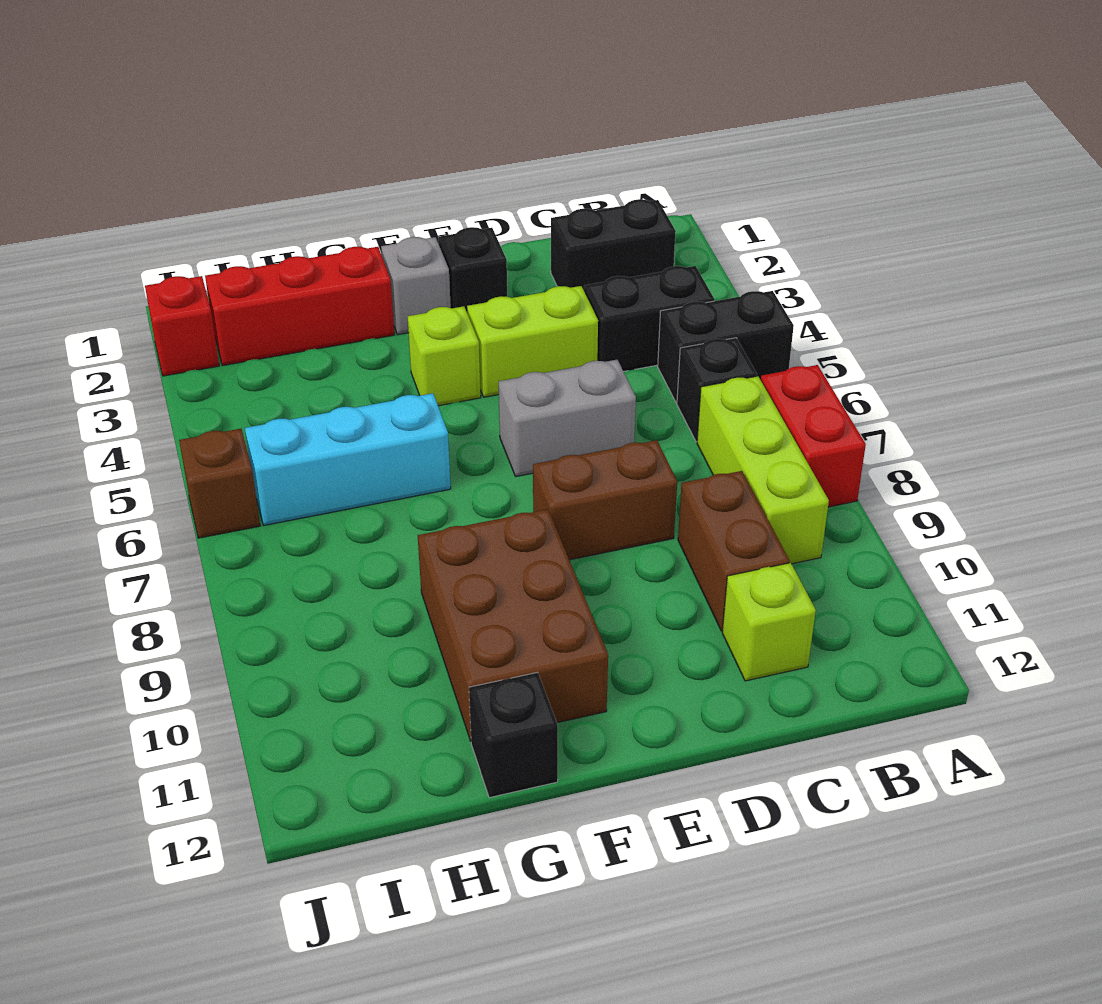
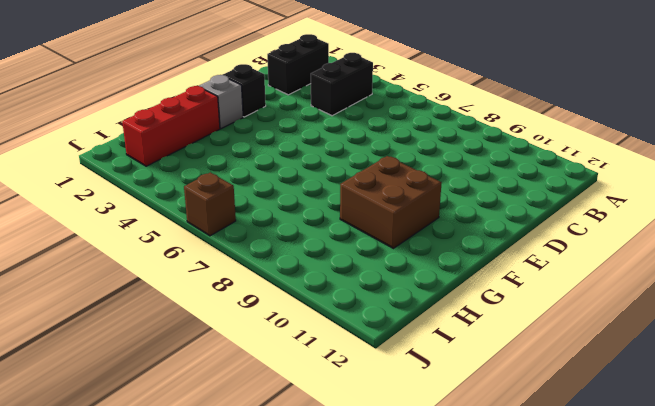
brown brick F9:G10 level 1 -> brown brick F9:G11 level 1
none -> black brick A5:B5 level 1
none -> red brick A7:A8 level 1
none -> black brick B6 level 1

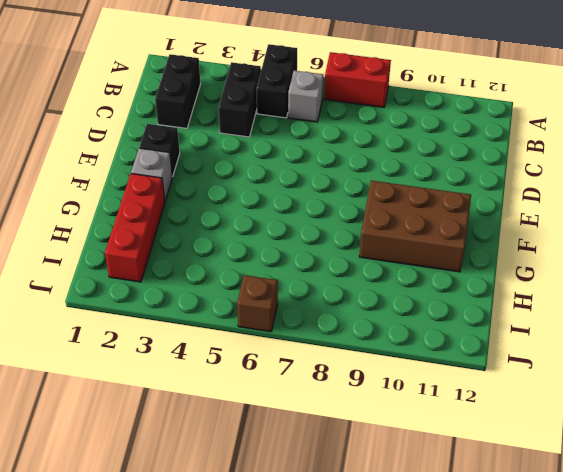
grey brick B6 level 1 -> black brick B6 level 1
none -> lime brick B7:B9 level 1
none -> brown brick C9:C10 level 1
none -> lime brick C11 level 1

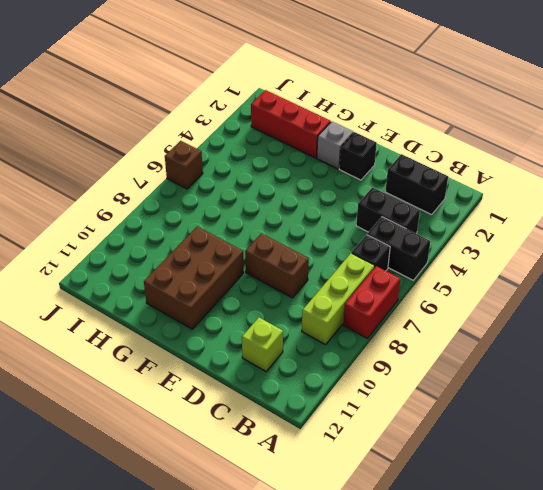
none -> brown brick C9:C10 level 1
none -> lime brick D4:E4 level 1
none -> grey brick D6:E6 level 1

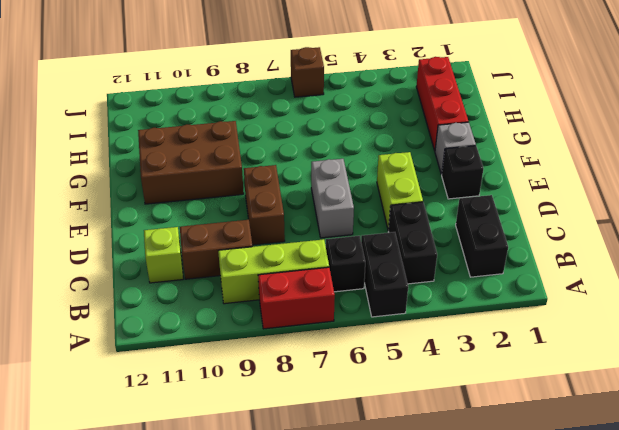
none -> lime brick F4 level 1
none -> cyan brick G6:I6 level 1
none -> black brick G12 level 1

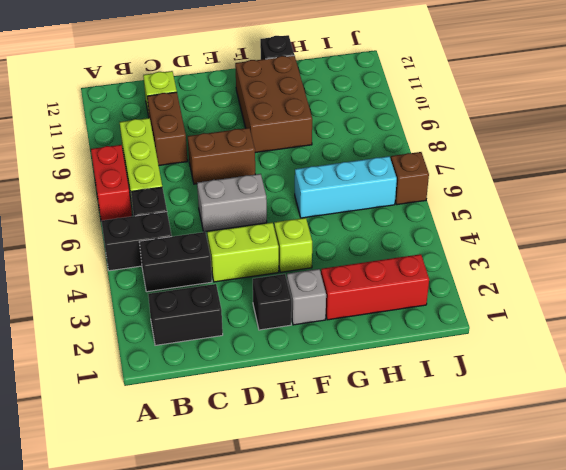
none -> red brick J2 level 1

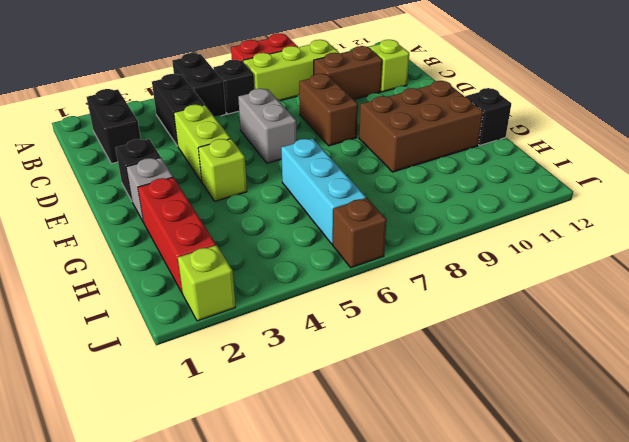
lime brick J2 level 1 -> red brick J2 level 1

